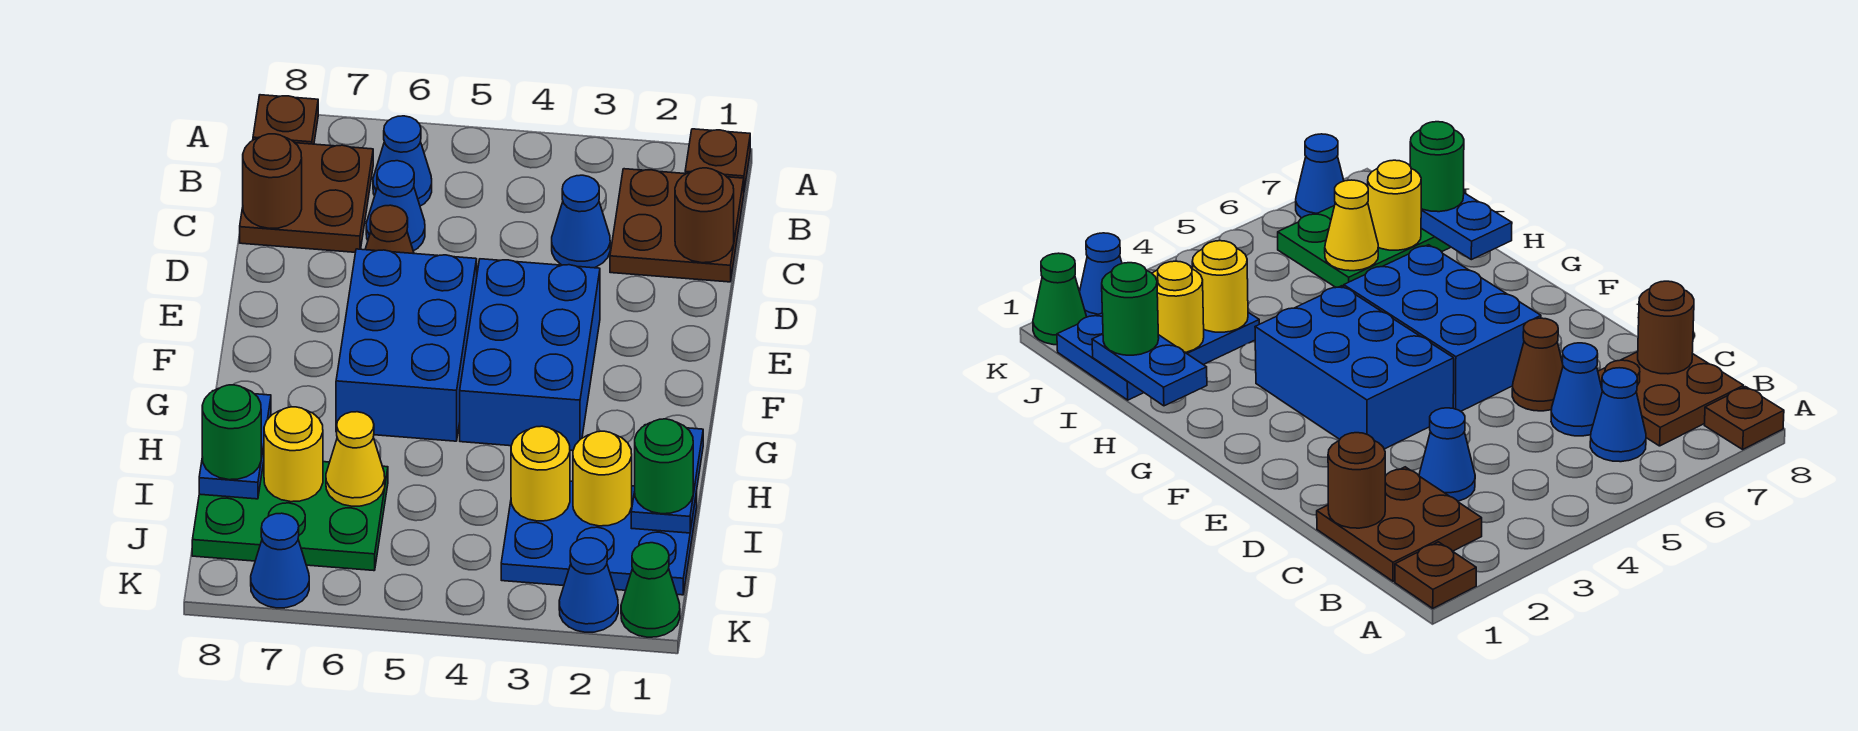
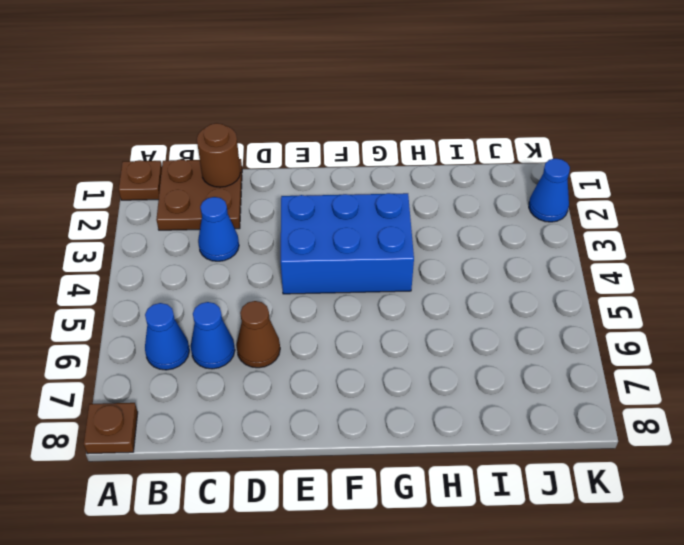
none -> brown plate B7:C8 level 1
none -> blue brick E5:G6 level 1
none -> blue plate I1:J3 level 1

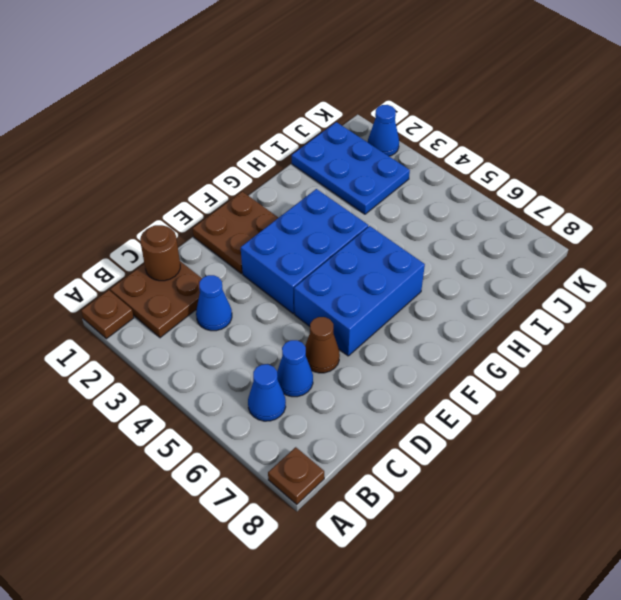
brown plate E1:F2 level 1 -> brown plate B7:C8 level 1
none -> green plate I6:J8 level 1
none -> green cone K1 level 1
none -> blue cone K7 level 1

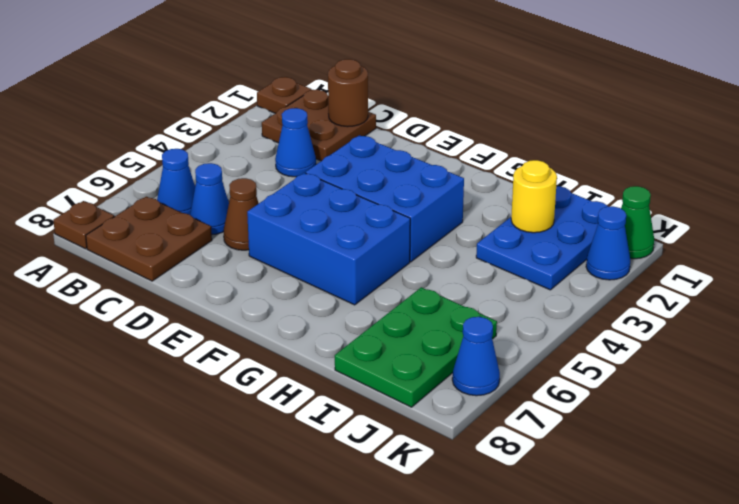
none -> brown round brick C8 level 2
none -> blue plate H1:I1 level 2
none -> blue plate H8:I8 level 2

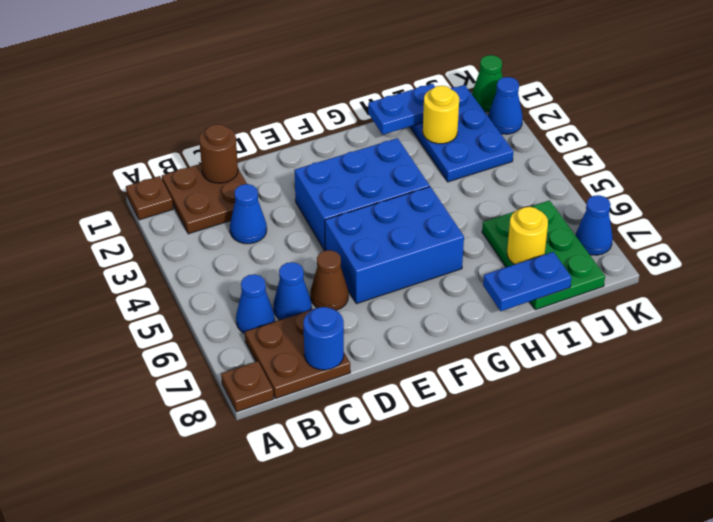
blue round brick C8 level 2 -> brown round brick C8 level 2
none -> yellow round brick I3 level 2
none -> yellow cone I6 level 2
none -> green round brick I1 level 3

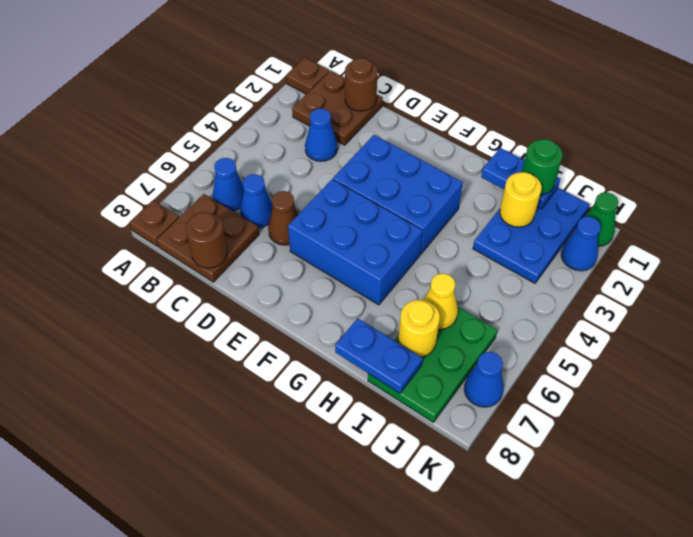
none -> yellow round brick I3 level 2
none -> green round brick I8 level 3

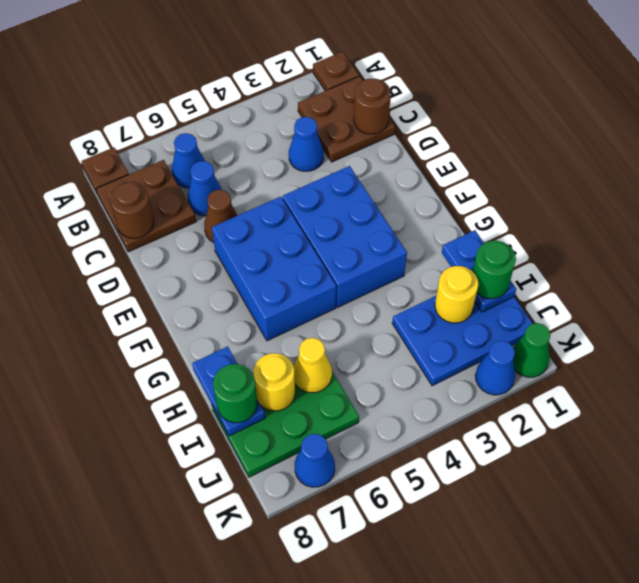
none -> yellow round brick I3 level 2

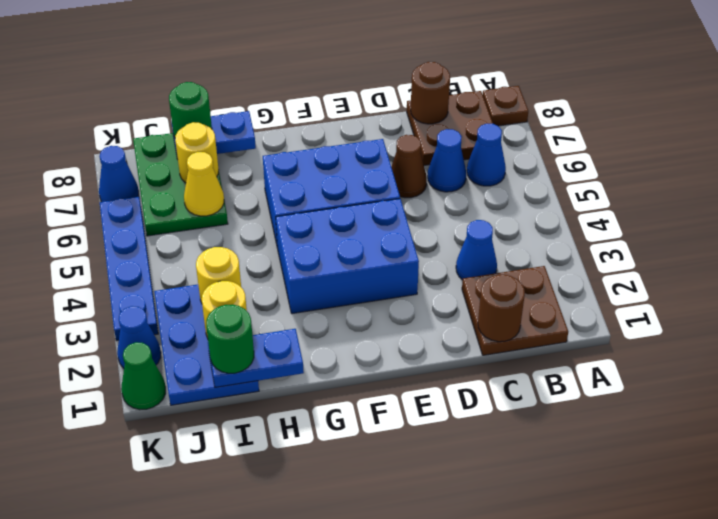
blue plate K3:K6 level 1 -> none
none -> brown plate A1 level 1

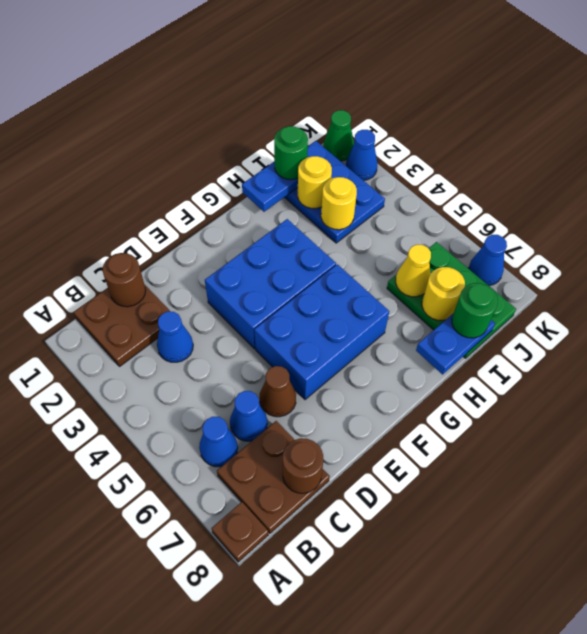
none -> brown plate A1 level 1

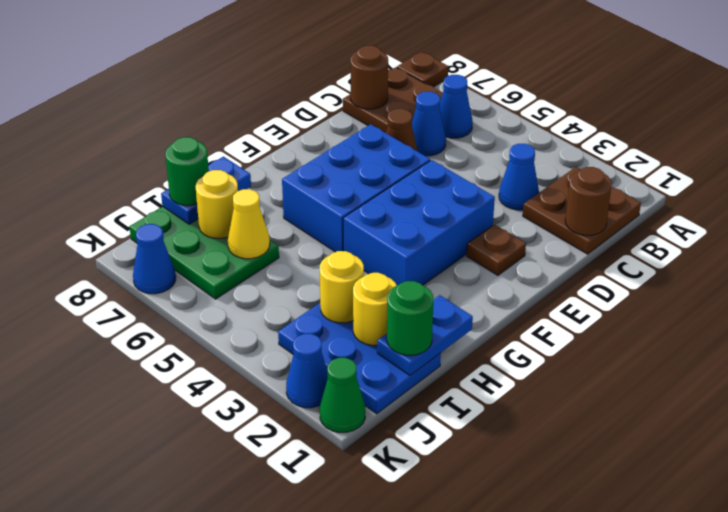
brown plate E2 level 1 -> brown plate A1 level 1

